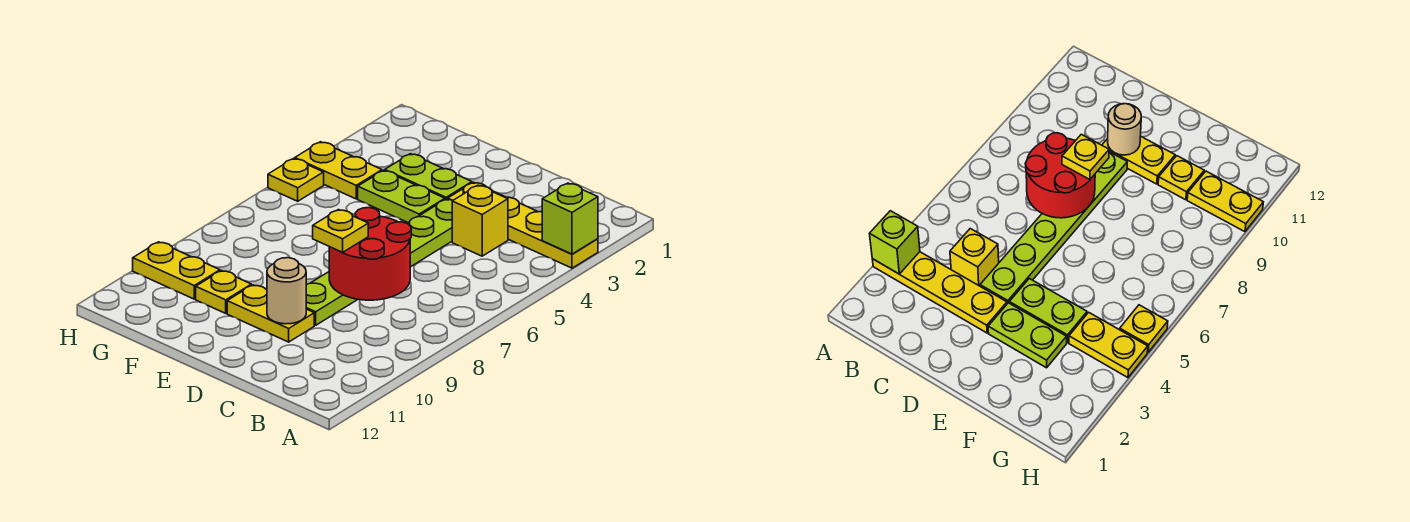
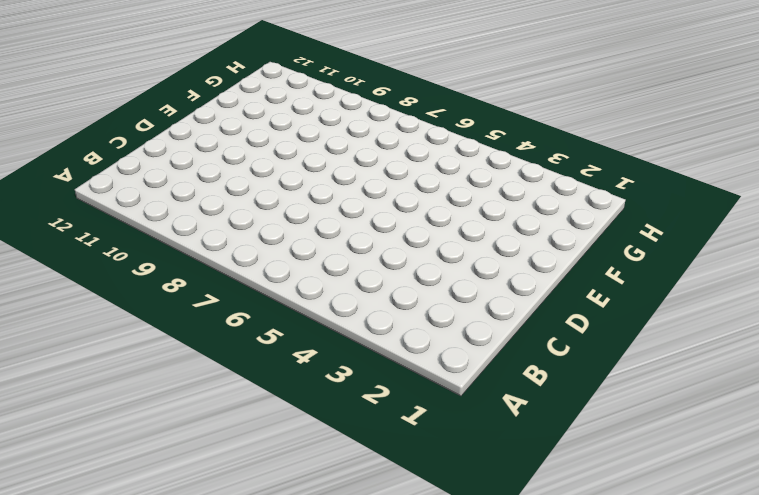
none -> yellow plate A3:D3 level 1
none -> yellow brick C4 level 1
none -> lime plate D4:D9 level 1

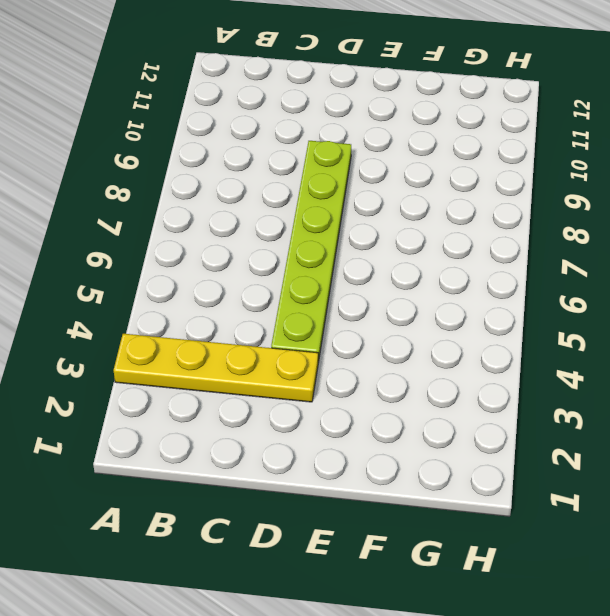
none -> yellow brick C4 level 1
none -> yellow plate D10:E10 level 1
none -> lime plate E3:F3 level 1

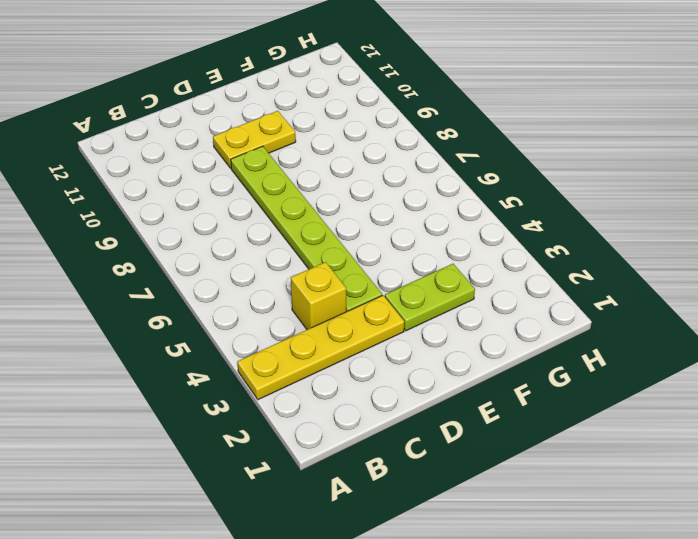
none -> lime plate E4:F4 level 1
none -> yellow plate F10 level 1
none -> yellow plate G4:H4 level 1

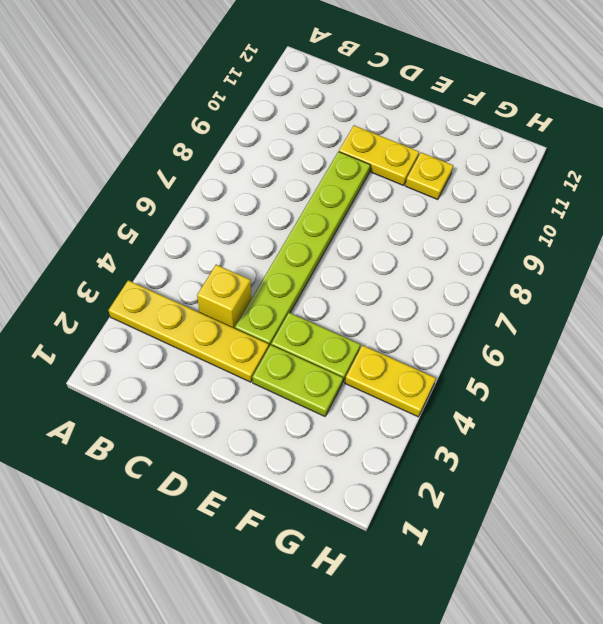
none -> yellow plate G10:H10 level 1
none -> yellow plate H5 level 1
none -> lime brick A3 level 2

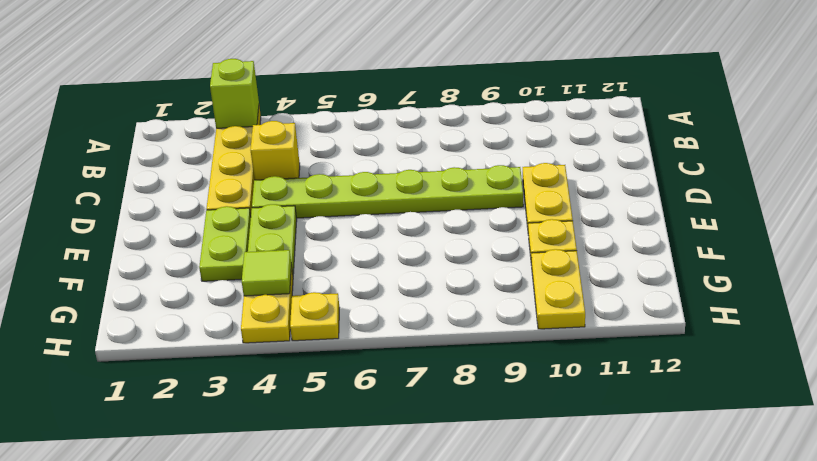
lime tile G4 level 2 -> none
none -> red round brick C7:D8 level 2
none -> tan round brick D10 level 2
none -> yellow plate D8 level 3

